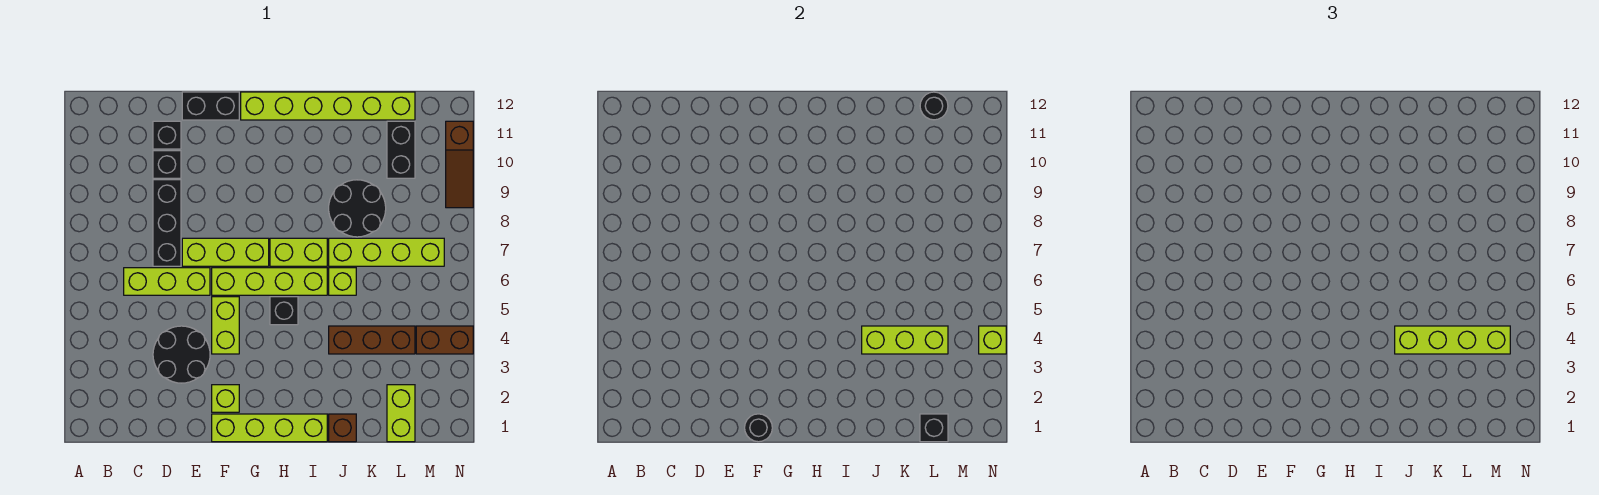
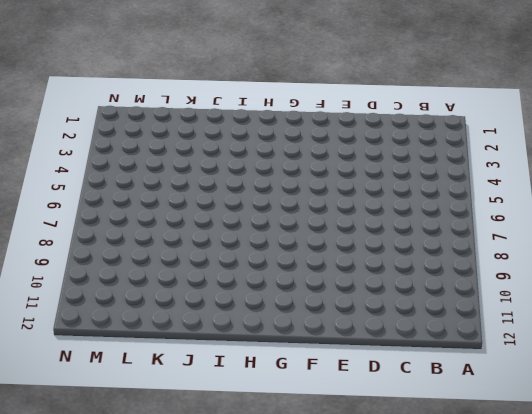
none -> lime brick C6:E6 level 1
none -> black round brick D3:E4 level 1
none -> black brick D7:D9 level 1

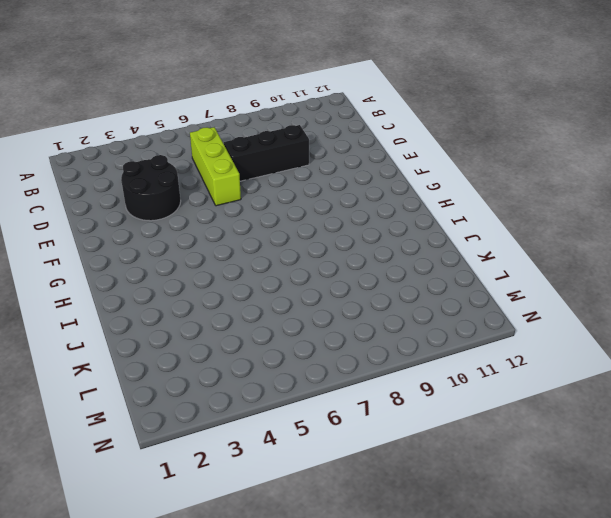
none -> black brick D10 level 1
none -> black brick D11 level 1
none -> lime brick E7:G7 level 1

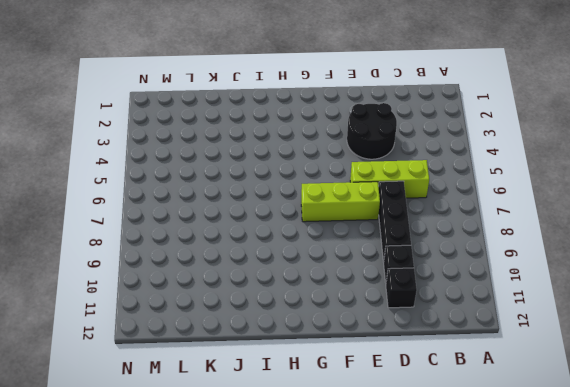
none -> black brick E12:F12 level 1
none -> lime brick F1:I1 level 1
none -> lime brick F2 level 1

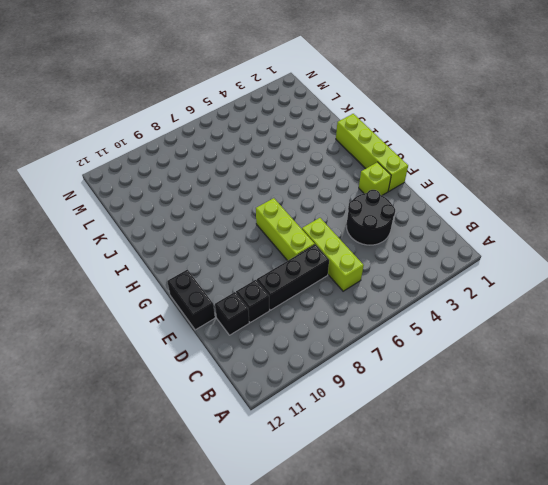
none -> lime brick F4:F5 level 1
none -> lime brick F6:I6 level 1
none -> lime brick G12:L12 level 1

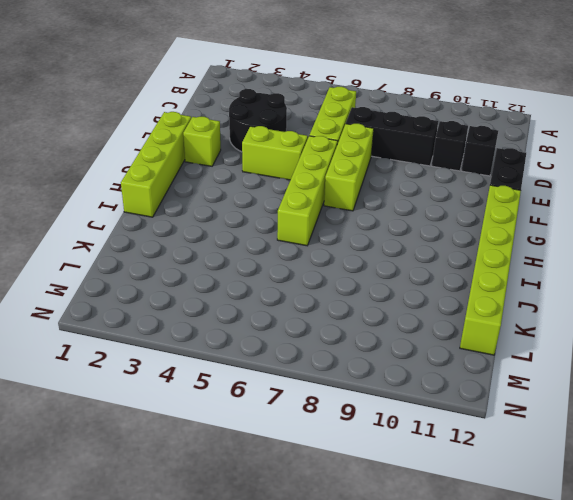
none -> black brick H5 level 1
none -> lime brick H7:I7 level 1
none -> brown brick J1 level 1

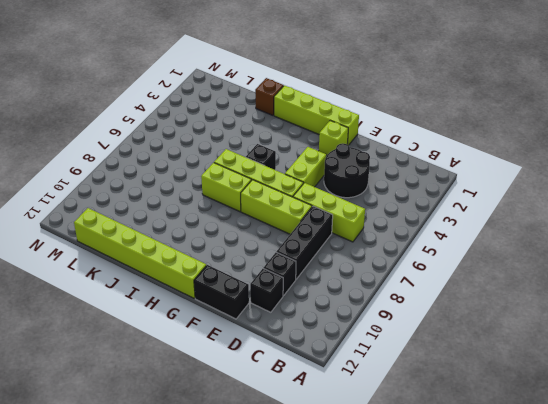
none -> brown brick J4:L4 level 1
none -> lime brick J6 level 1
none -> lime brick J7:M7 level 1

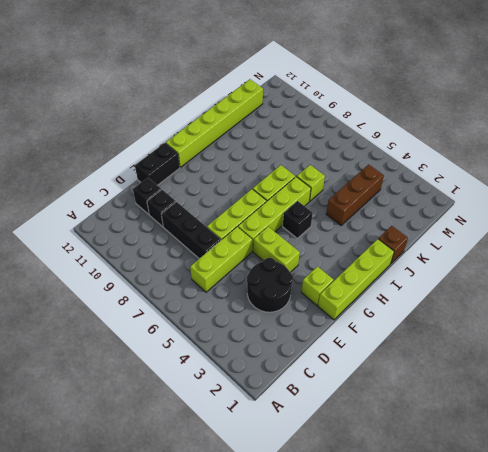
none -> lime brick J7:M7 level 1
none -> black round brick J8:K9 level 1
none -> lime brick L1:L2 level 1

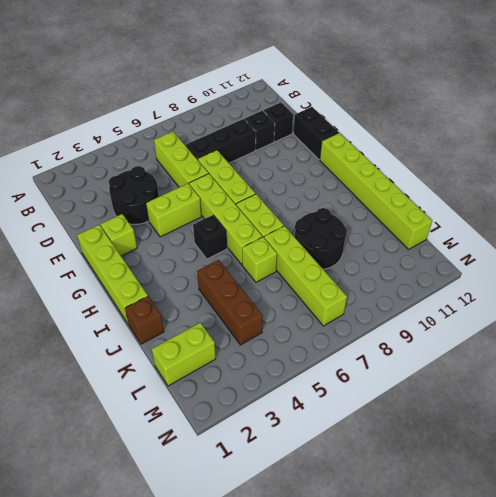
none -> black brick L10:L11 level 1
none -> brown brick M4:N4 level 1
none -> brown slope N9:N11 level 1 top 11

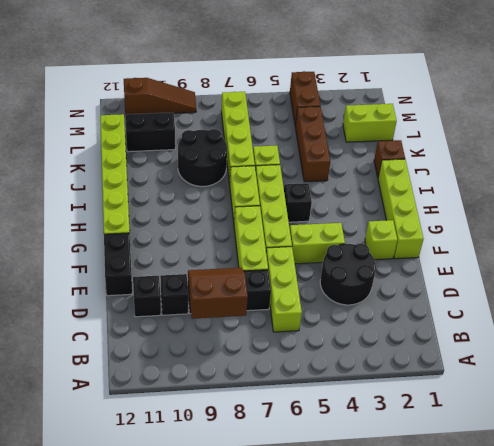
brown slope C8:D9 level 2 top C -> none
none -> black round brick F1 level 2
none -> lime brick J4:L4 level 2
none -> black brick L1 level 2

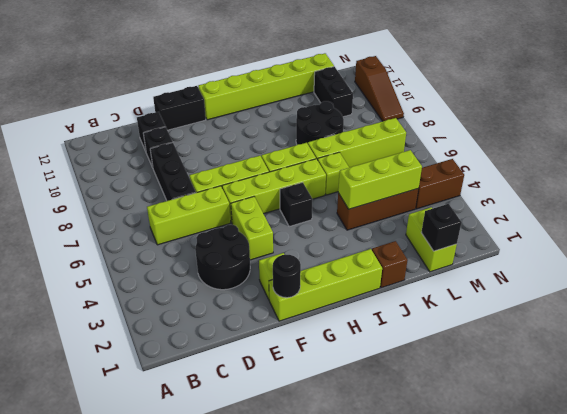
none -> black round brick L12 level 2
none -> lime brick N4 level 2
none -> lime brick J4:M4 level 3

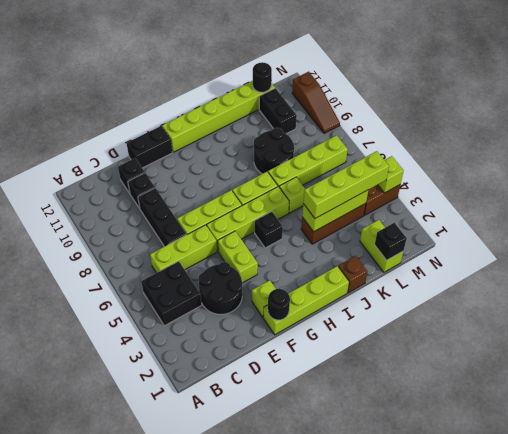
black brick B4:C5 level 1 -> none

